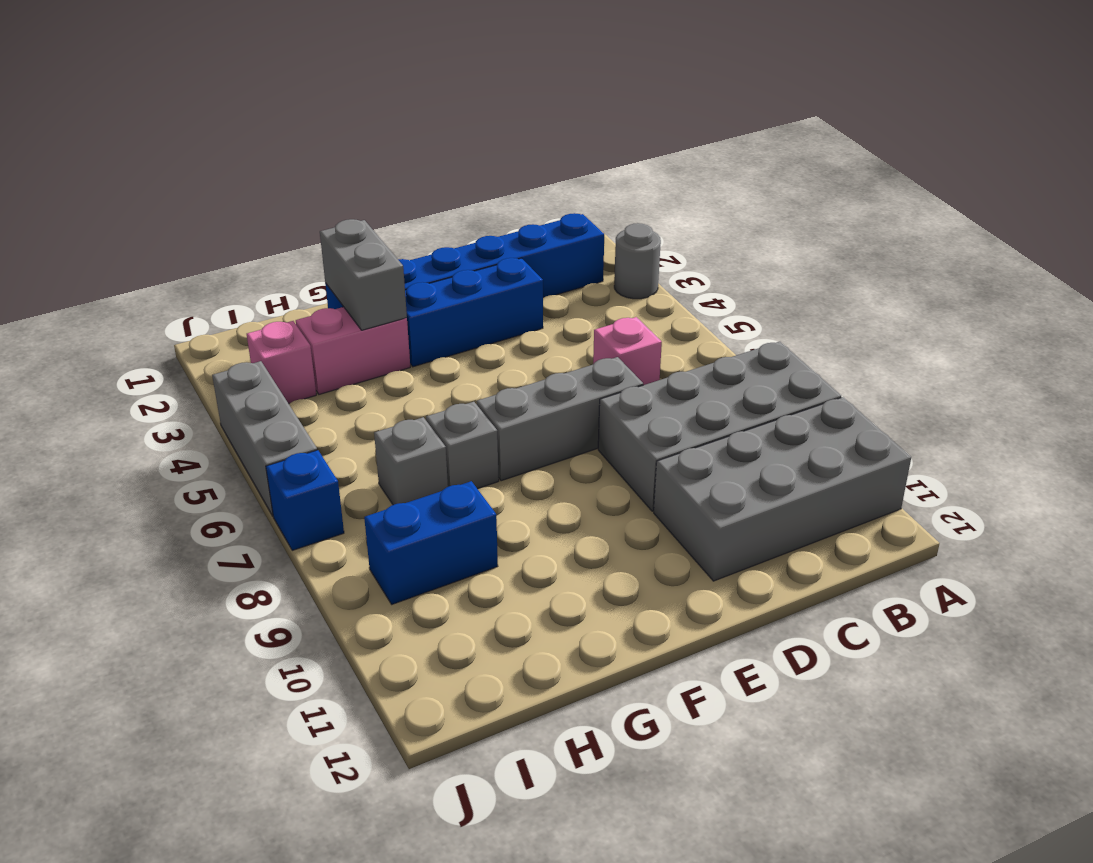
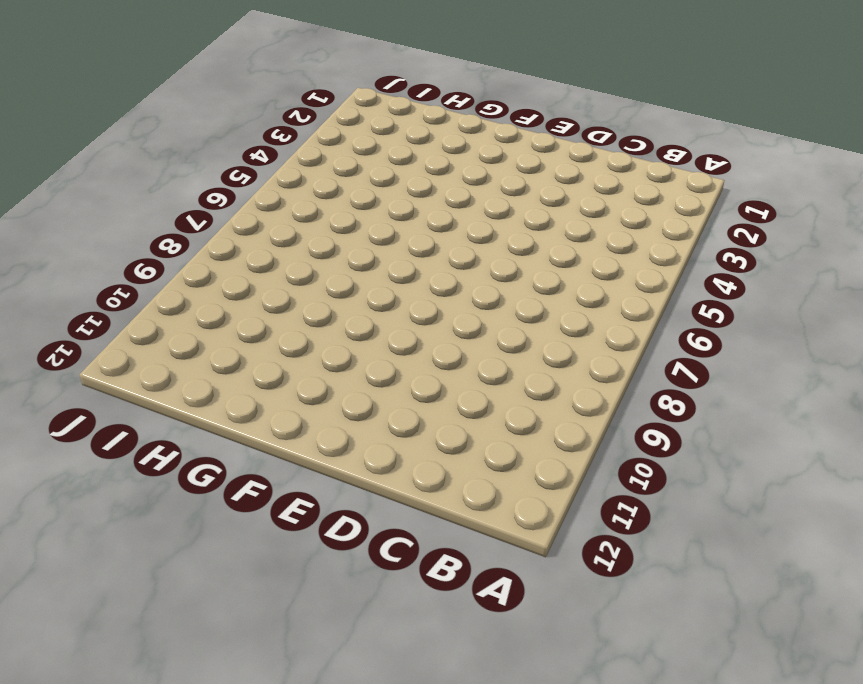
none -> grey round brick A3 level 1
none -> grey brick A8:D9 level 1
none -> grey brick A10:D11 level 1

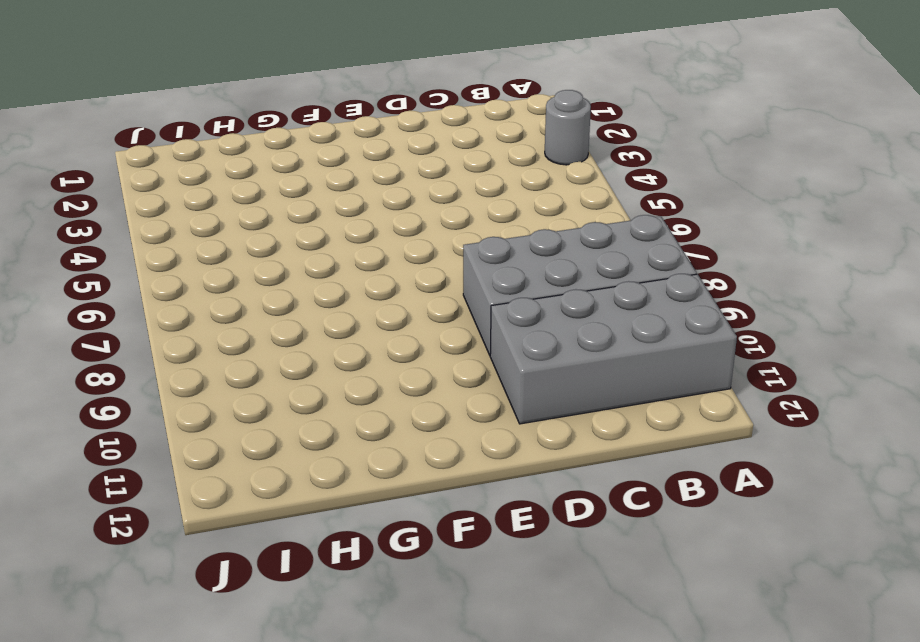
none -> blue brick B2:G2 level 1
none -> pink brick C6 level 1
none -> blue brick D3:F3 level 1

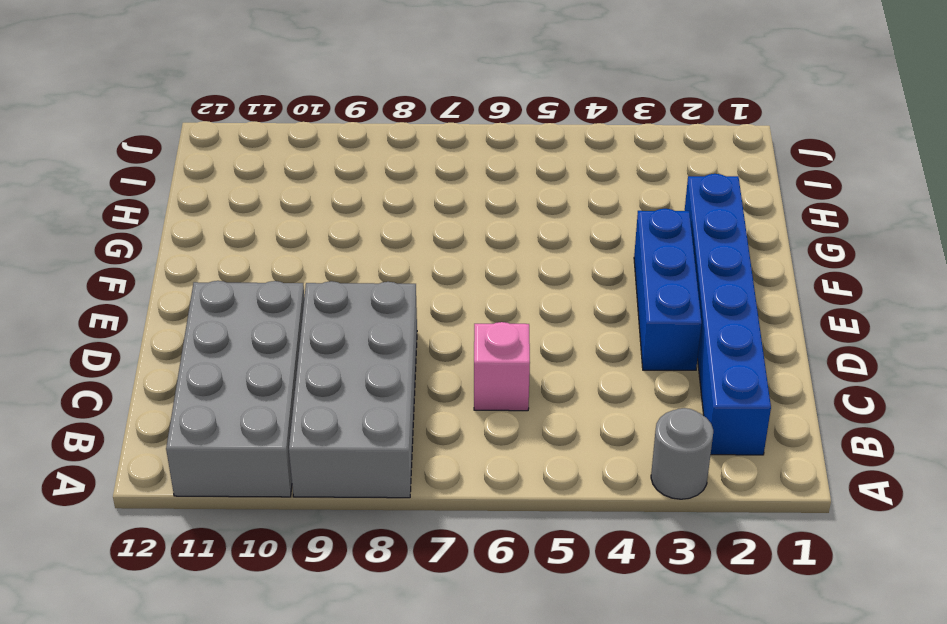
none -> grey brick D7:F7 level 1
none -> pink brick G3:H3 level 1
none -> grey brick G7 level 1

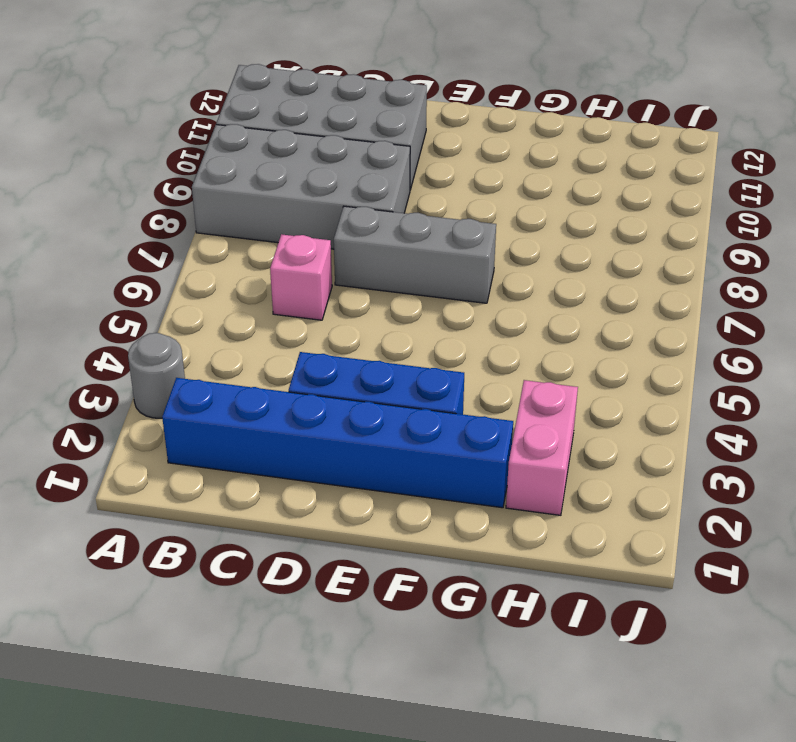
pink brick H2:H3 level 1 -> pink brick G3:H3 level 1
none -> grey brick G7 level 1
none -> grey brick H7 level 1
none -> blue brick H9:I9 level 1

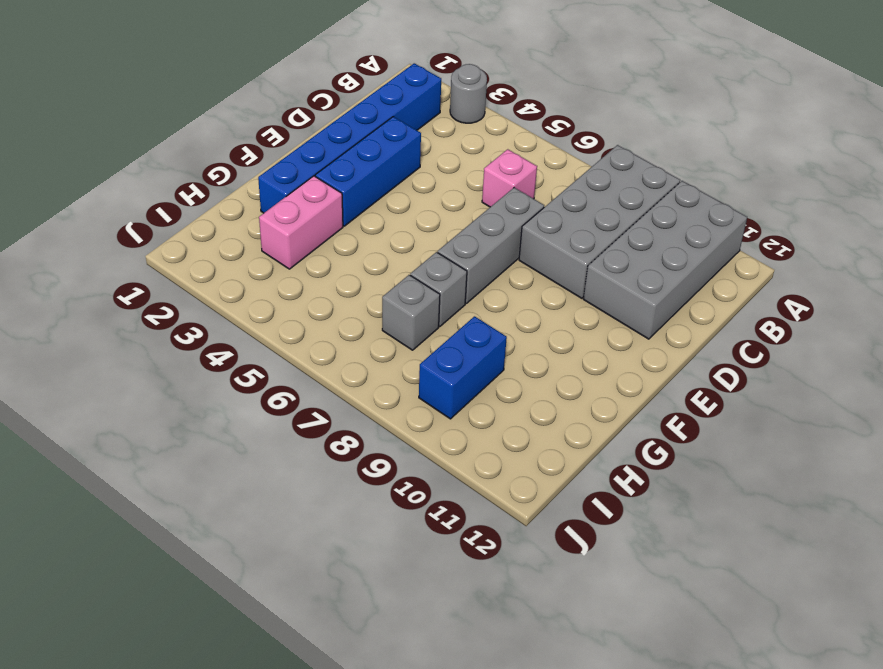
none -> pink brick I3 level 1
none -> grey brick J4:J6 level 1
none -> blue brick J7 level 1

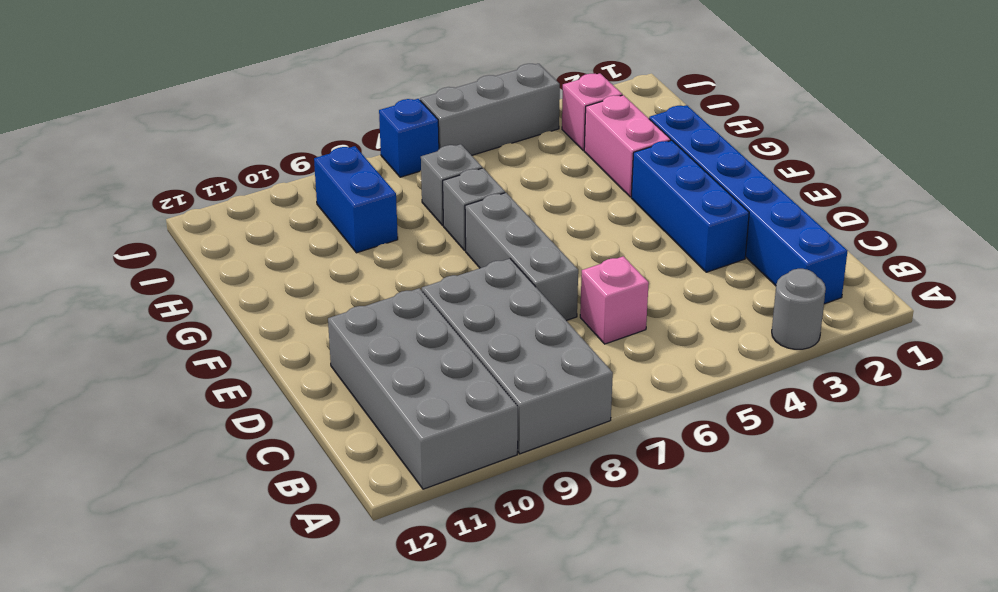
none -> grey brick G2:G3 level 2

